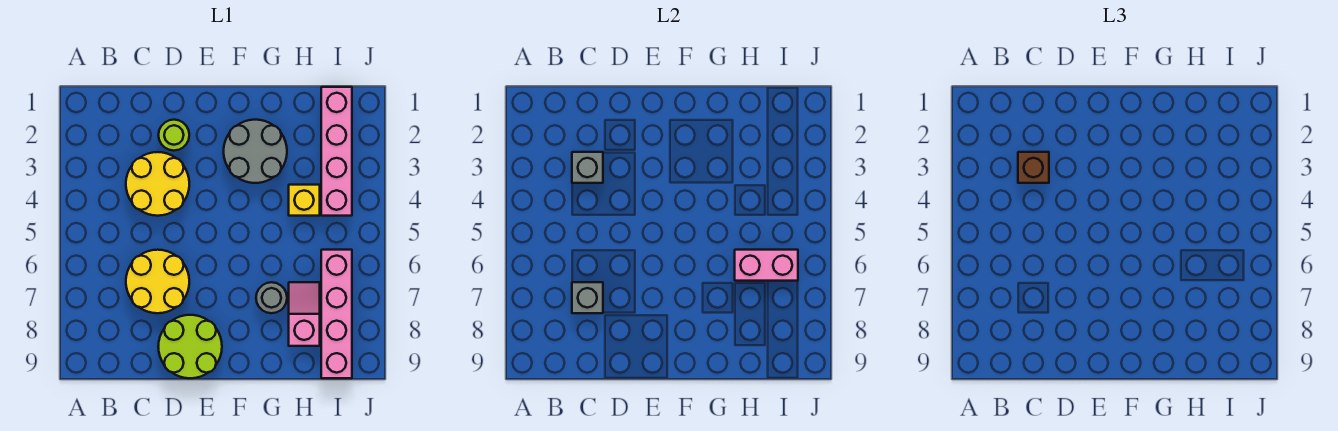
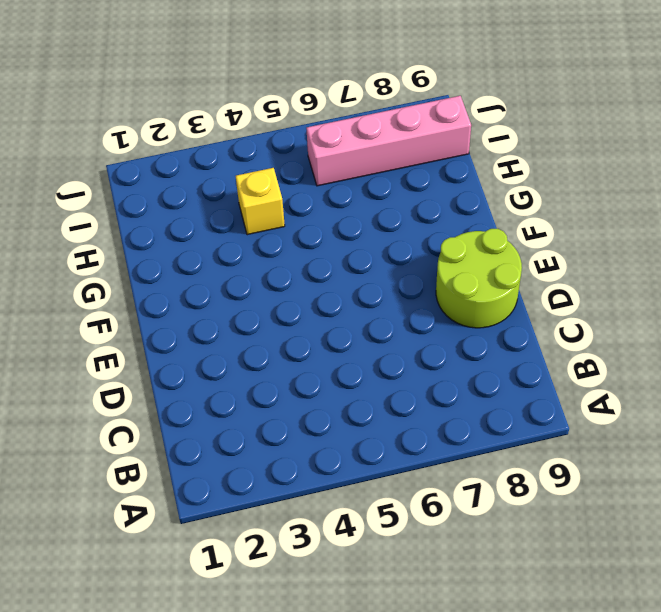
none -> yellow round brick C3:D4 level 1
none -> yellow round brick C6:D7 level 1
none -> lime round brick D2 level 1

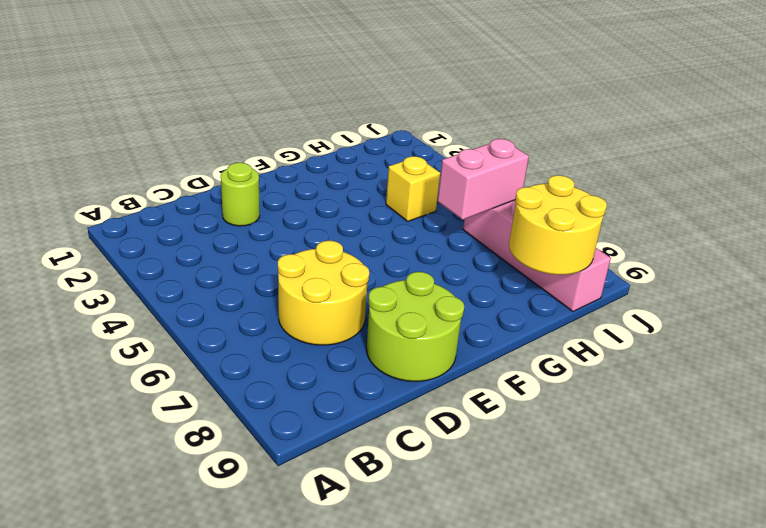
yellow round brick H8:I9 level 2 -> yellow round brick C3:D4 level 1
none -> grey round brick F2:G3 level 1
none -> grey round brick G7 level 1
none -> pink slope H7:H8 level 1 top 8

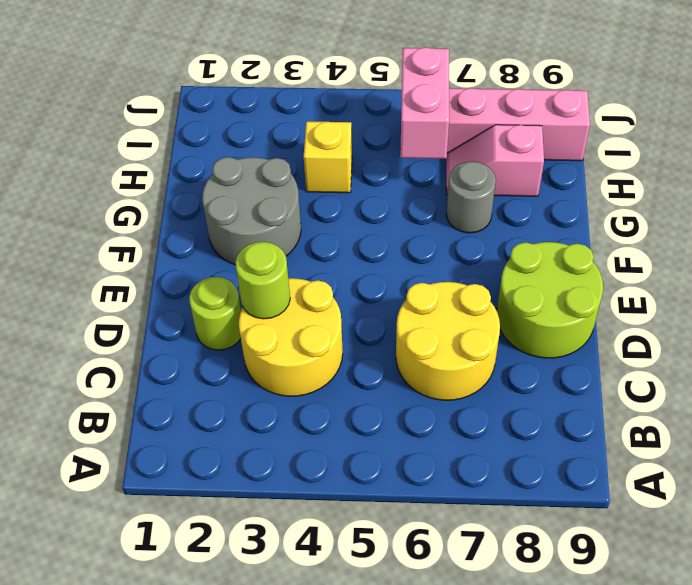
lime round brick D3 level 2 -> none
none -> pink brick I1:I4 level 1
none -> grey brick C3 level 2
none -> grey brick C7 level 2

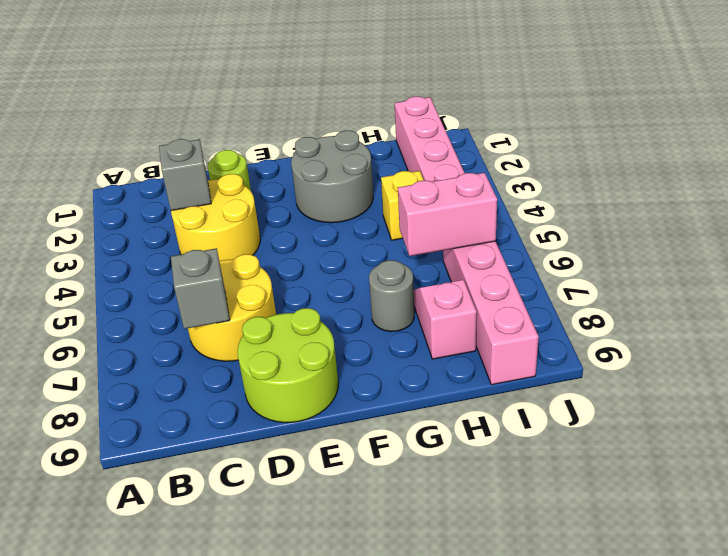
none -> brown brick C3 level 3

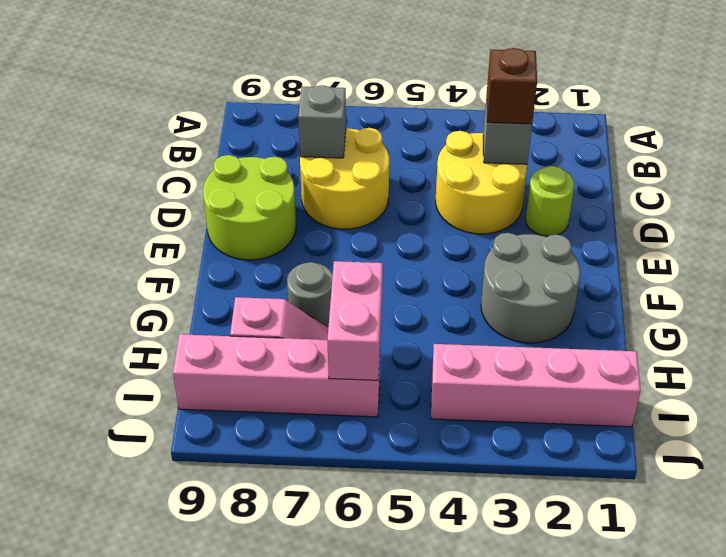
none -> yellow brick H4 level 1

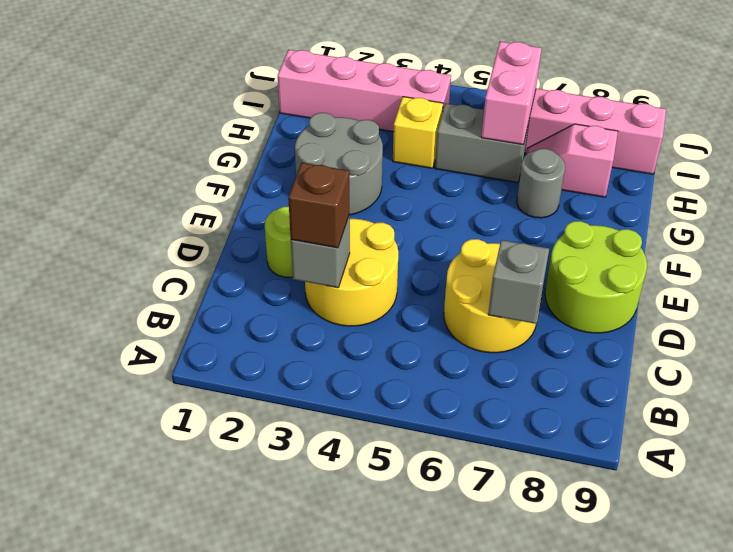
grey brick H5:H6 level 1 -> none

